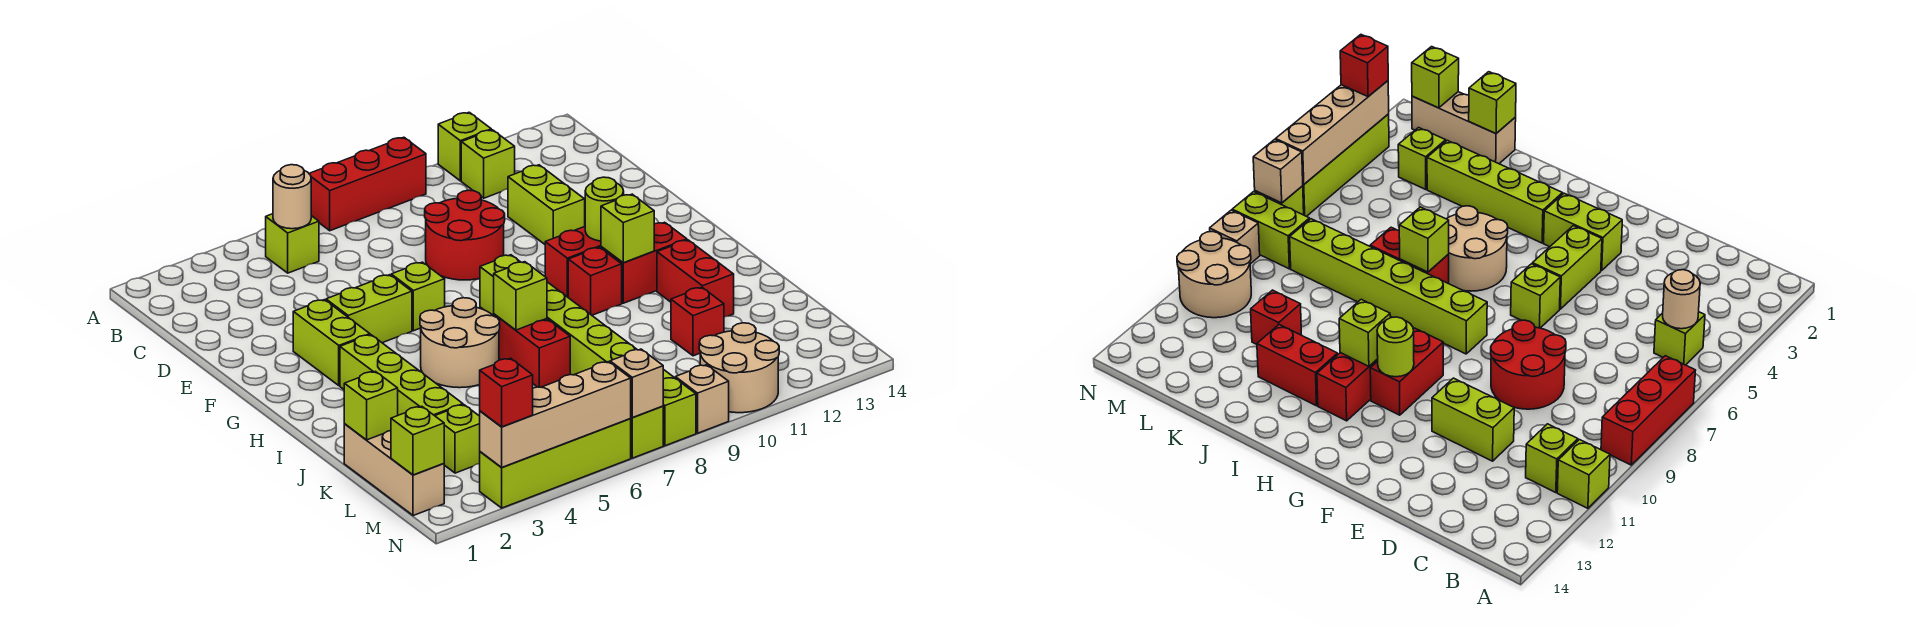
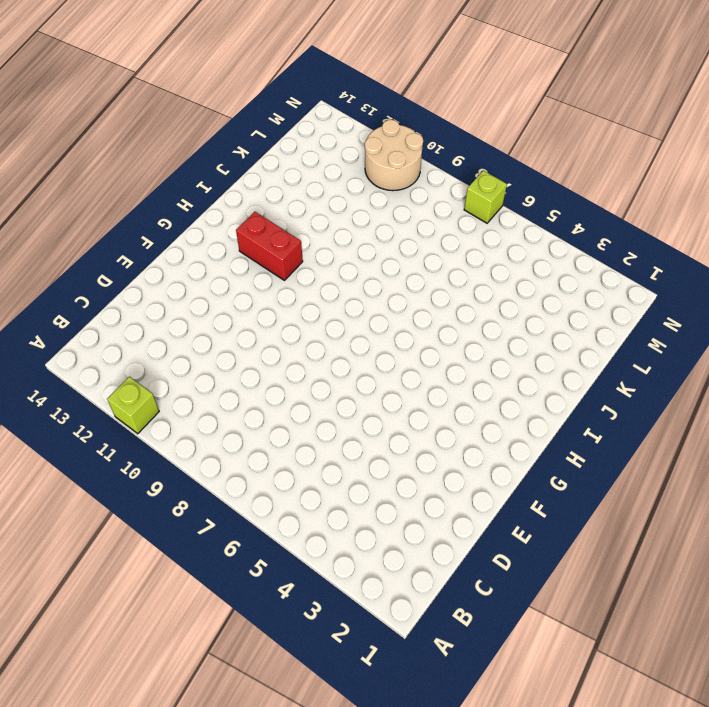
none -> red brick A7:A9 level 1
none -> lime brick B5 level 1
none -> lime brick B11 level 1
none -> red round brick D8:E9 level 1

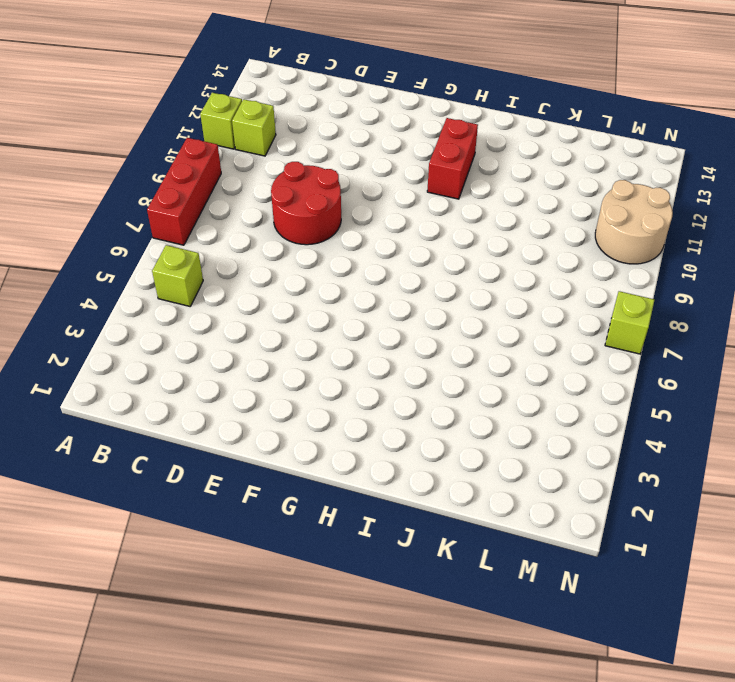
none -> lime brick D11:E11 level 1
none -> lime brick F3:G3 level 1
none -> lime brick F4:F5 level 1
none -> lime brick F6 level 1

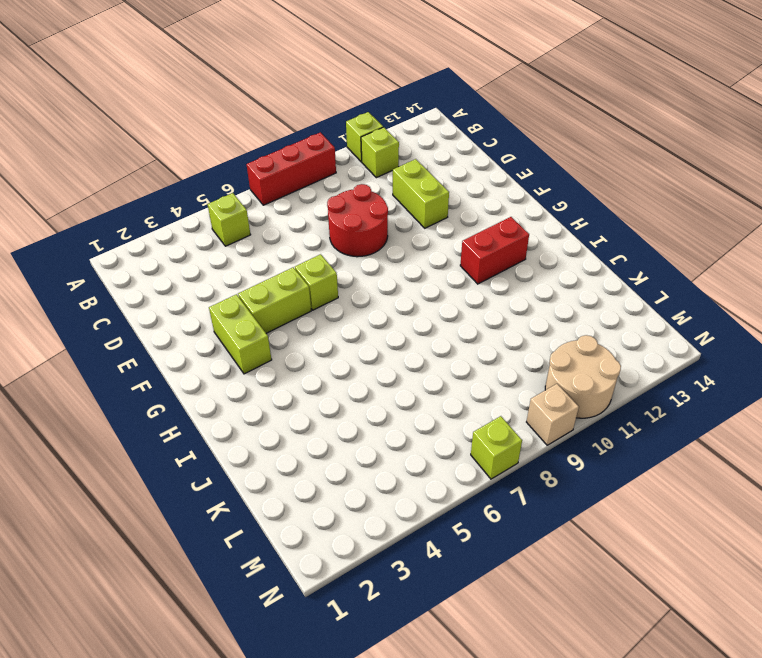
none -> lime brick G8:L8 level 1
none -> red brick G10:G11 level 1
none -> lime brick H3:K3 level 1
none -> tan round brick H5:I6 level 1

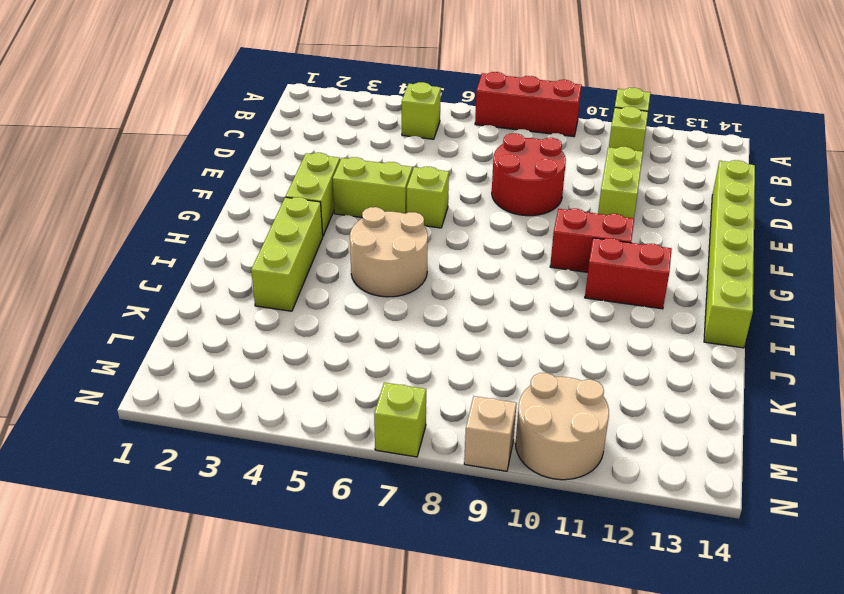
lime brick D14:I14 level 1 -> lime brick G8:L8 level 1
lime brick H3:J3 level 1 -> lime brick H3:K3 level 1
none -> red brick H10 level 1
none -> red brick I7:J7 level 1
none -> red brick I12:J12 level 1
none -> tan brick K1:M1 level 1

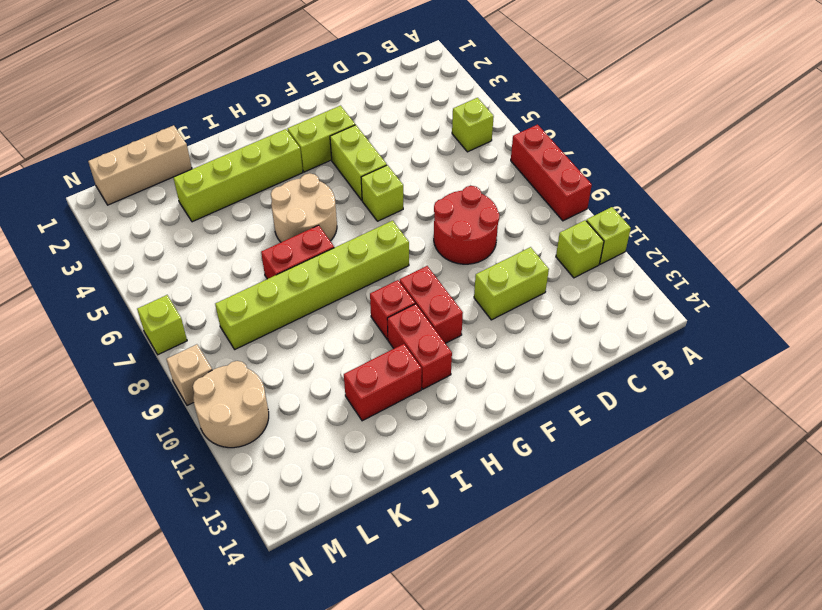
none -> red brick K11 level 1
none -> lime brick L3 level 1
none -> lime brick M8:N8 level 1
none -> lime brick N3:N6 level 1

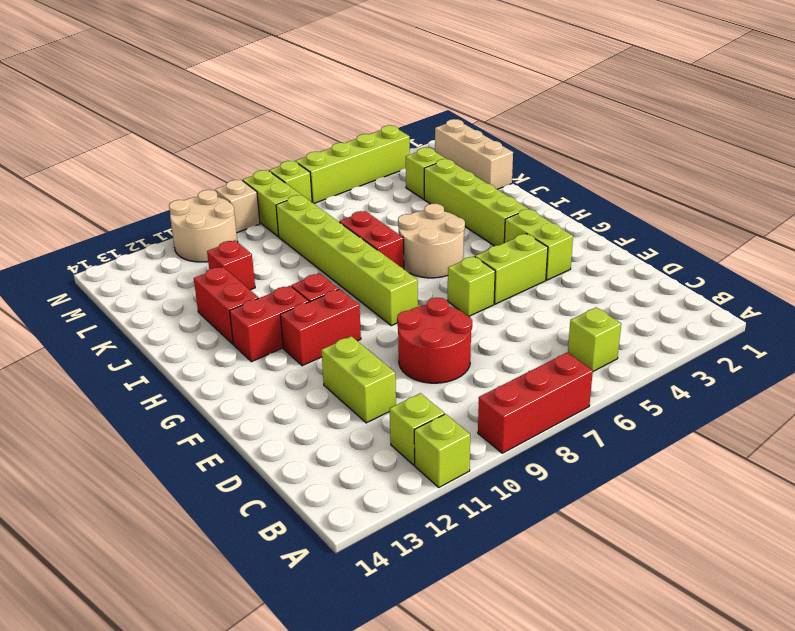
none -> tan round brick B5 level 2
none -> lime round brick G11 level 2
none -> lime brick H11 level 2
none -> lime brick I7 level 2

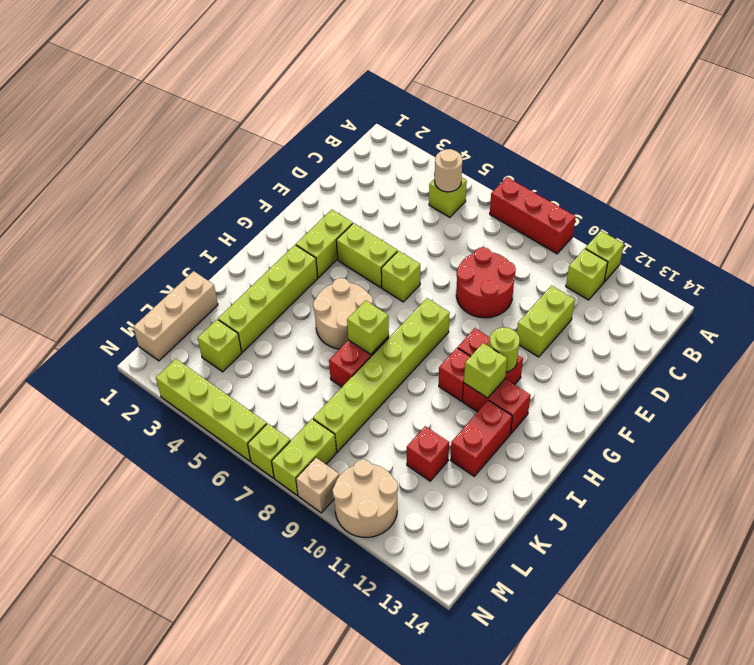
none -> lime brick K1 level 2
none -> lime brick M1 level 2
none -> tan brick N3:N6 level 2
none -> tan brick N7 level 2

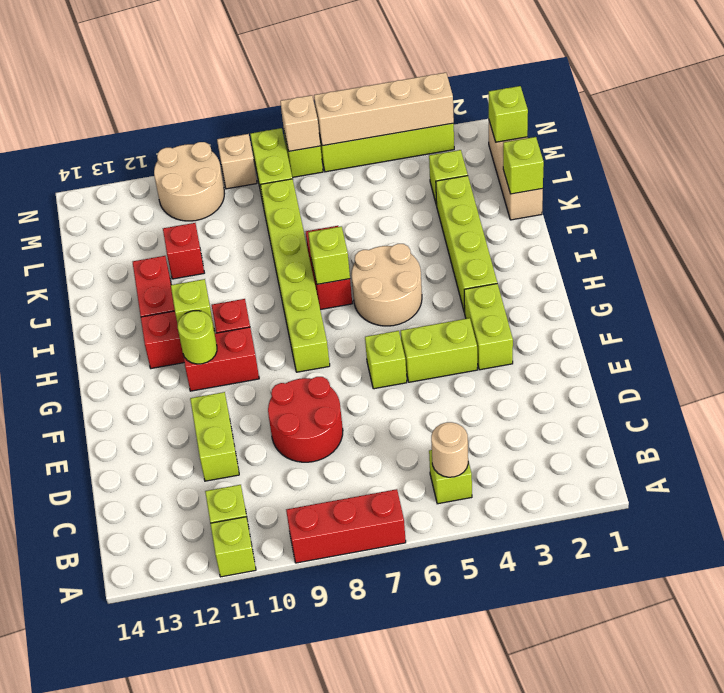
none -> red brick N3 level 3

